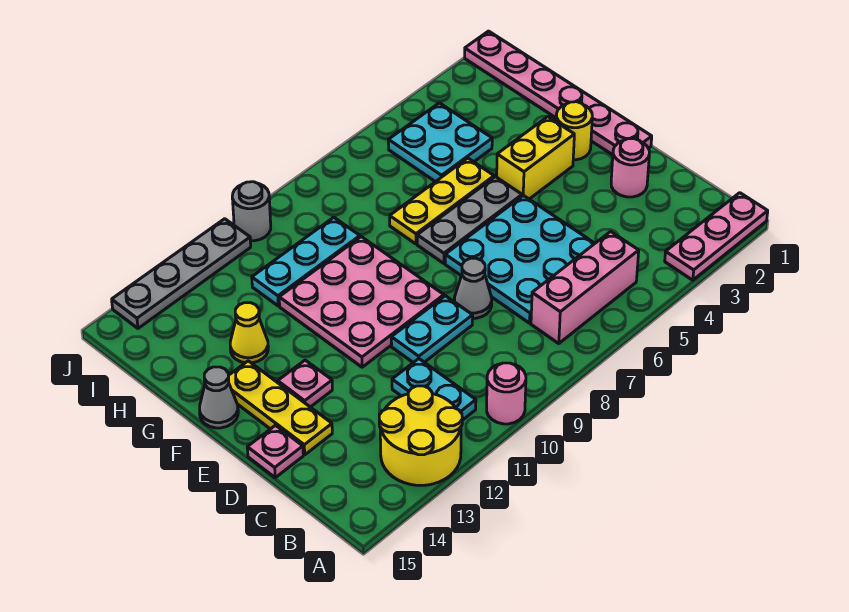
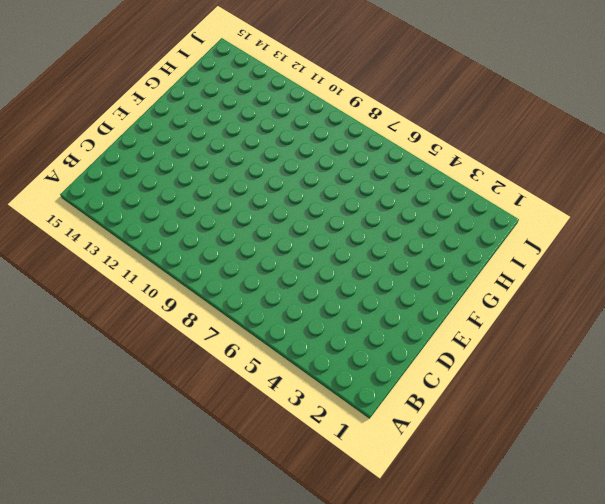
none -> pink plate A1:A3 level 1
none -> pink round brick A10 level 1
none -> yellow round brick A12:B13 level 1

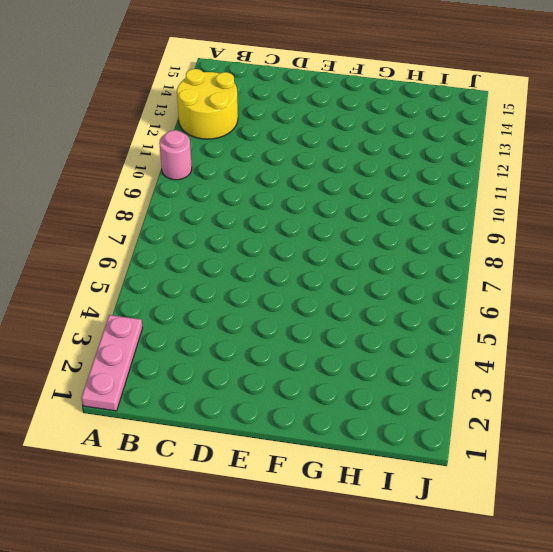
none -> pink brick B5:B7 level 1
none -> cyan plate B11:C11 level 1
none -> cyan plate C5:E7 level 1

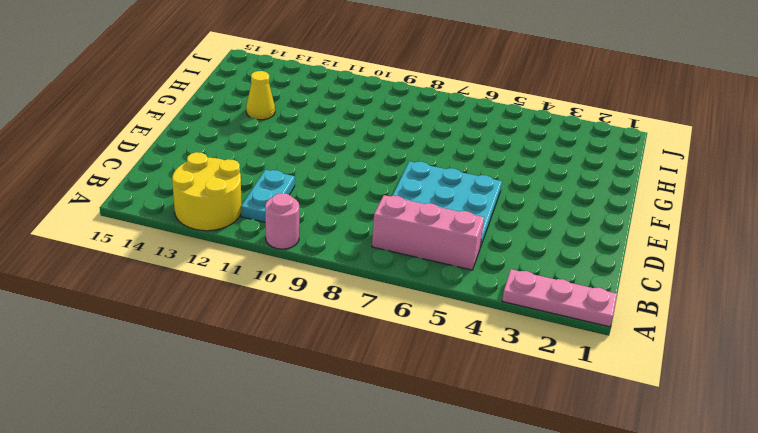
none -> pink round brick D2 level 1
none -> grey cone D8 level 1
none -> cyan plate D9:D10 level 1

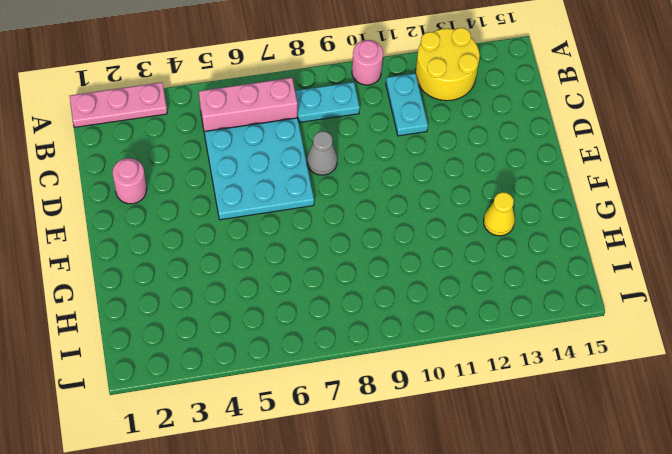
cyan plate B8:B9 level 1 -> cyan plate D9:D10 level 1
none -> yellow plate D14:F14 level 1
none -> pink plate D15 level 1
none -> pink plate E1:J1 level 1

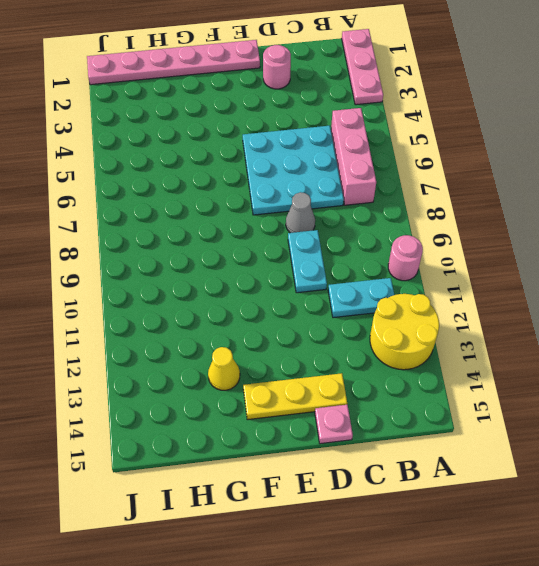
none -> pink plate E9:G11 level 1
none -> pink plate E13 level 1
none -> yellow round brick F2 level 1

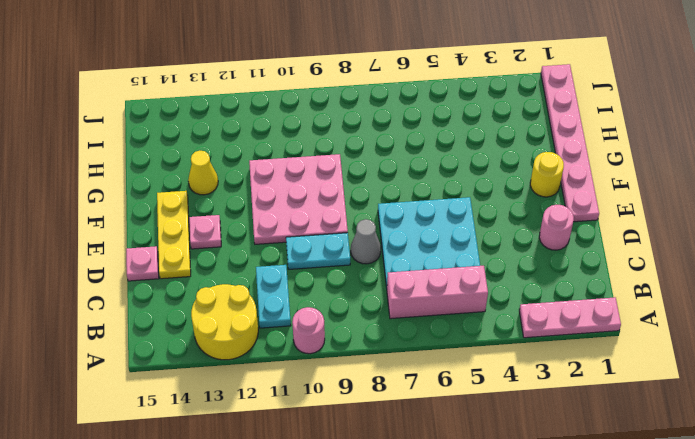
none -> yellow brick F3:F4 level 1
none -> grey plate F5:F7 level 1
none -> grey cone F15 level 1

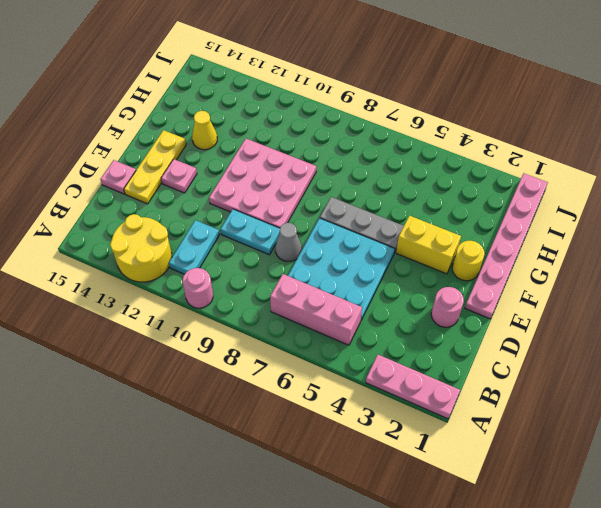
none -> grey cone F15 level 1
none -> yellow plate G5:G7 level 1
none -> cyan plate H4:I5 level 1

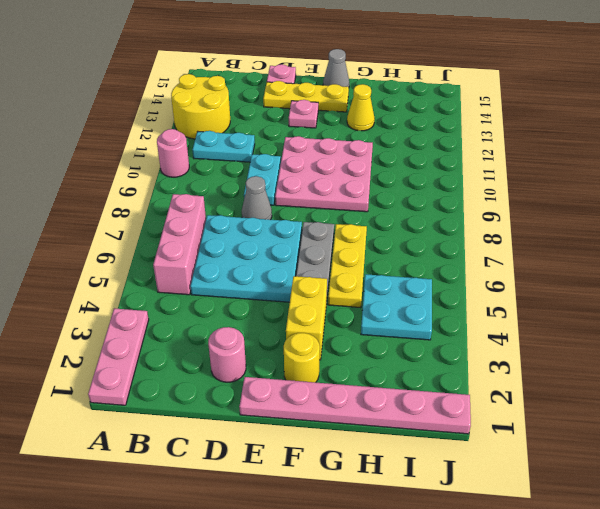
none -> cyan plate H9:H11 level 1
none -> grey round brick J10 level 1
none -> grey plate J11:J14 level 1

